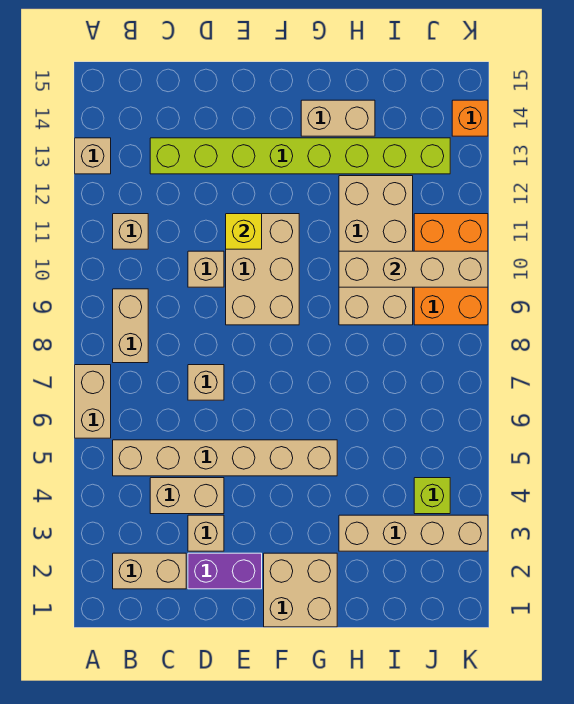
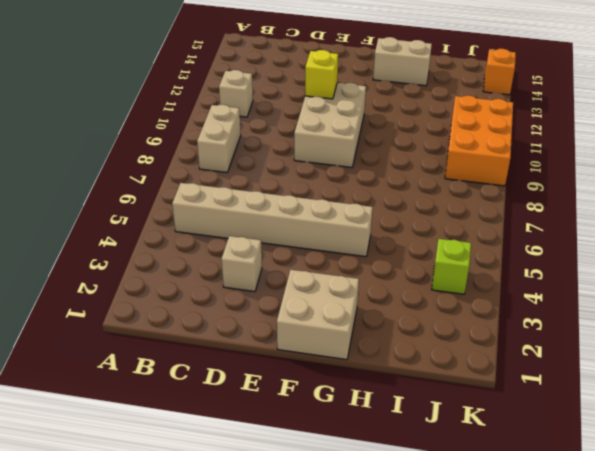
none -> tan brick A6:A7 level 1
none -> tan brick A13 level 1
none -> tan brick B2:C2 level 1

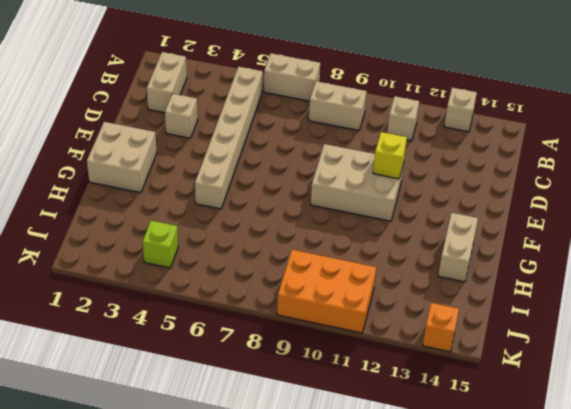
none -> tan brick C4:D4 level 1
none -> lime brick C13:J13 level 1
none -> purple brick D2:E2 level 1

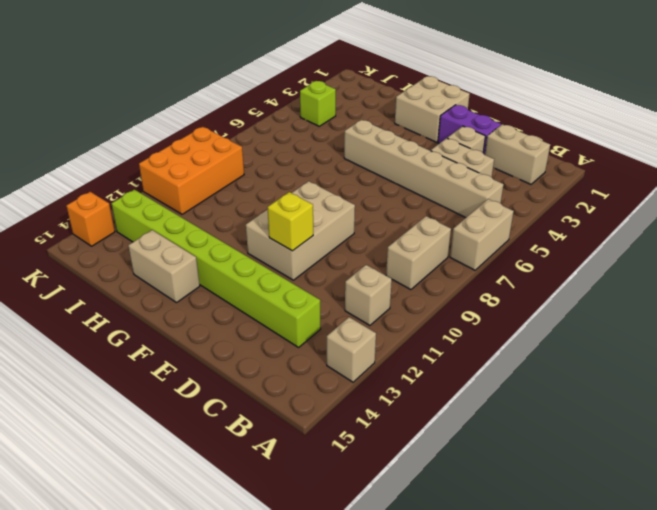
none -> tan brick D7 level 1
none -> tan brick D10 level 1
none -> tan brick H3:K3 level 1

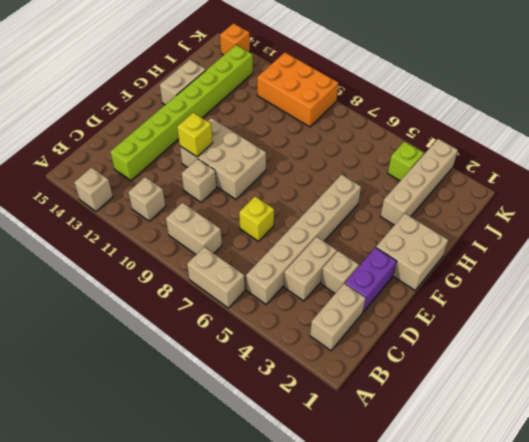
yellow brick D7 level 1 -> tan brick D7 level 1
none -> tan brick H9:I12 level 1
none -> tan brick H10:K10 level 2

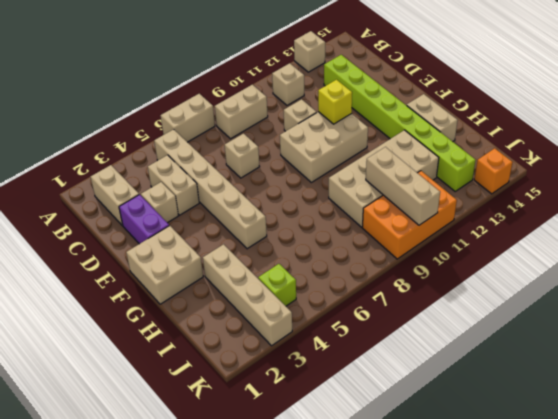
tan brick I10:K10 level 2 -> tan brick H10:K10 level 2

